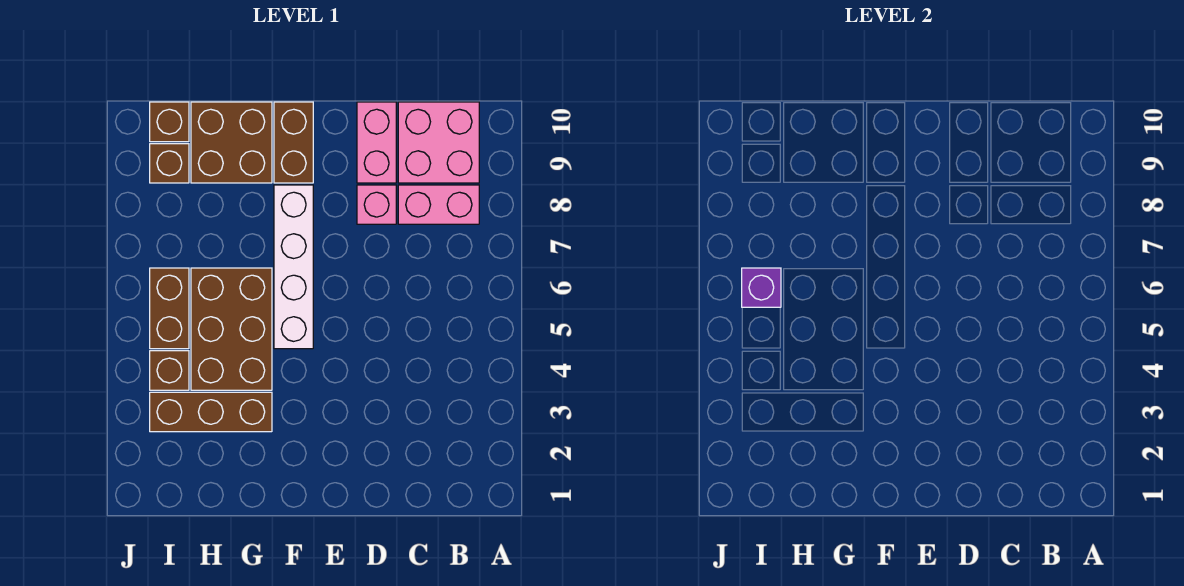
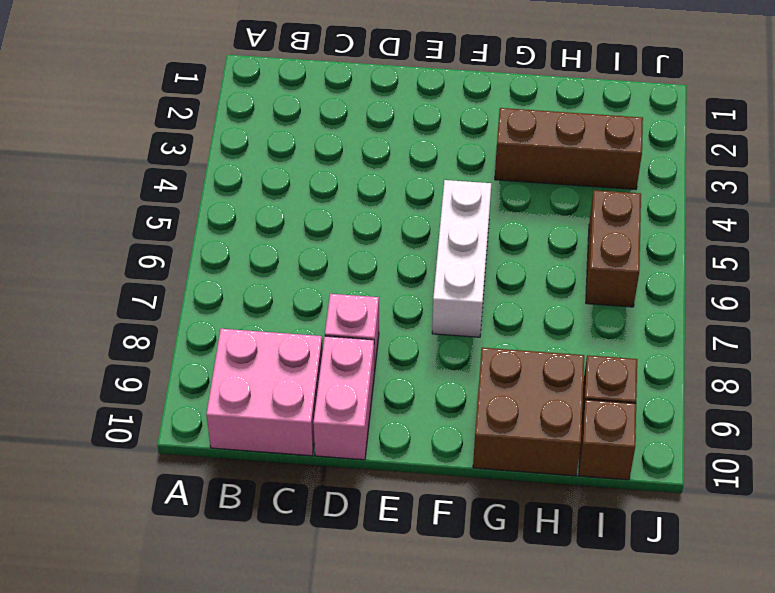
white brick F5:F7 level 1 -> white brick F5:F8 level 1
none -> pink brick B8:C8 level 1
none -> brown brick F9:F10 level 1
none -> brown brick G4:H6 level 1

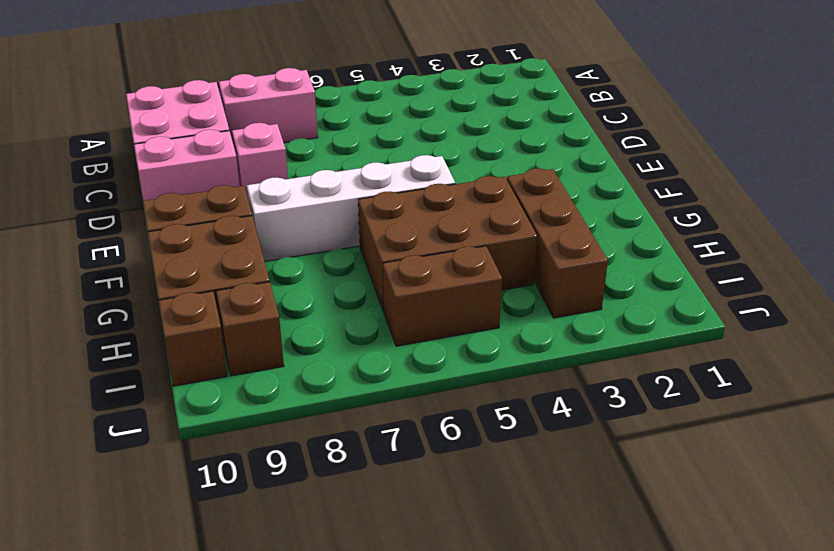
pink brick B7:B8 level 1 -> pink brick B8:C8 level 1
none -> brown brick I4 level 1
none -> purple brick I6 level 2

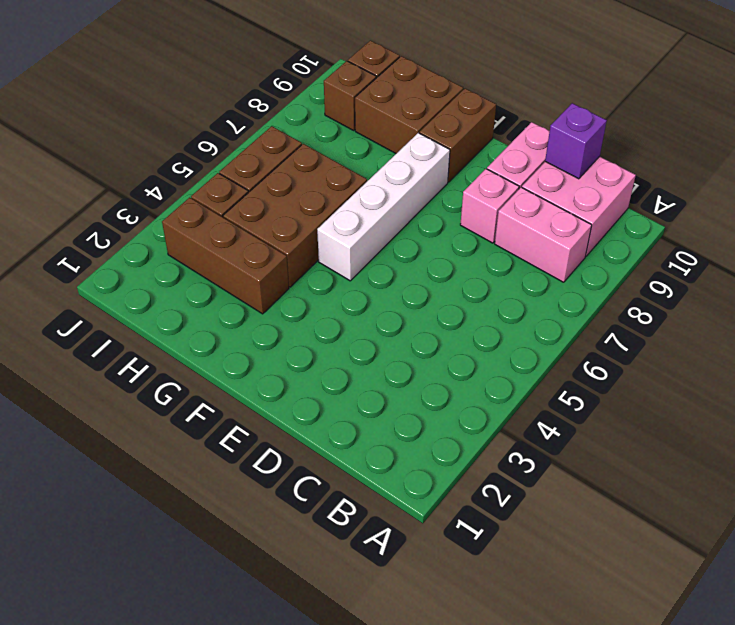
purple brick C10 level 2 -> purple brick I6 level 2

